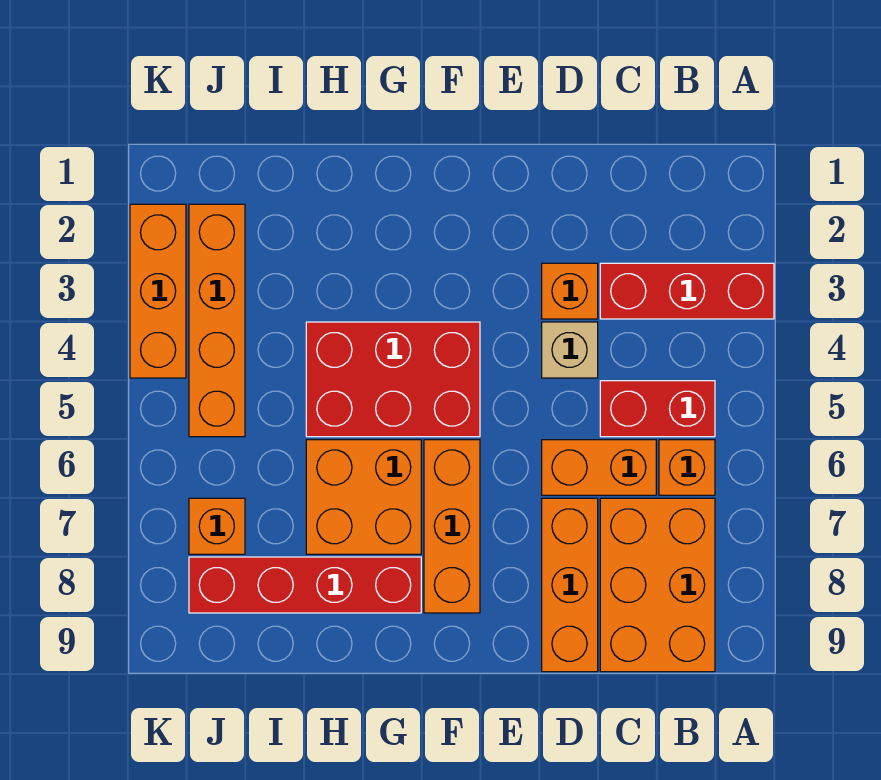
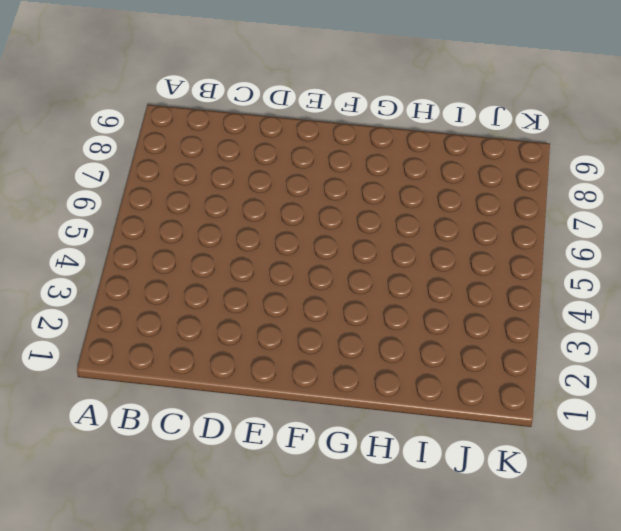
none -> red brick A3:C3 level 1
none -> red brick B5:C5 level 1
none -> orange brick B6 level 1

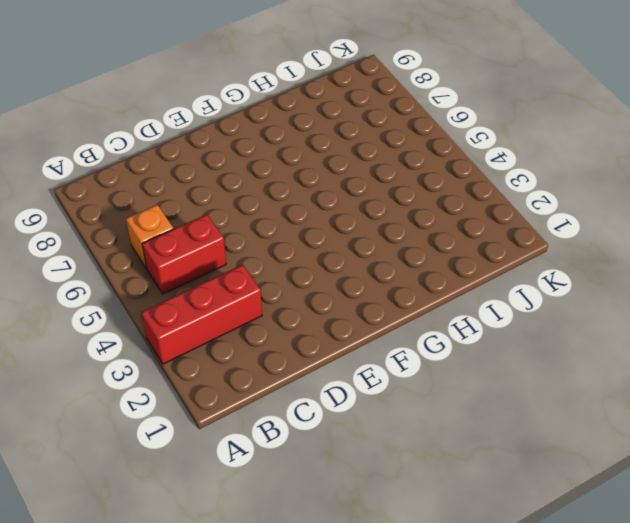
none -> orange brick B7:C9 level 1
none -> orange brick C6:D6 level 1
none -> orange brick D3 level 1

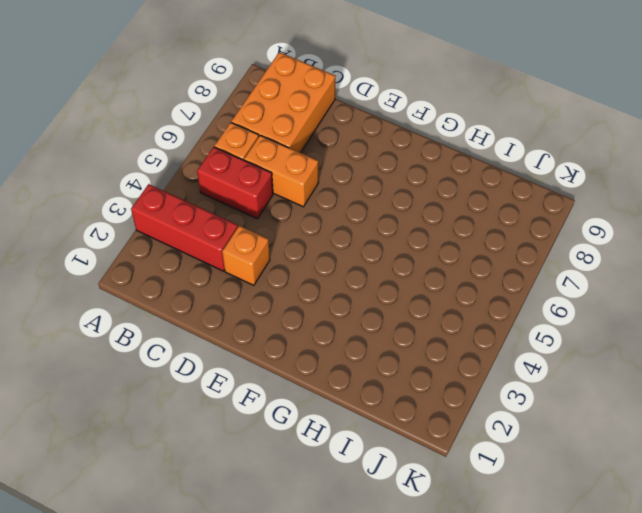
none -> tan brick D4 level 1
none -> orange brick D7:D9 level 1
none -> red brick F4:H5 level 1

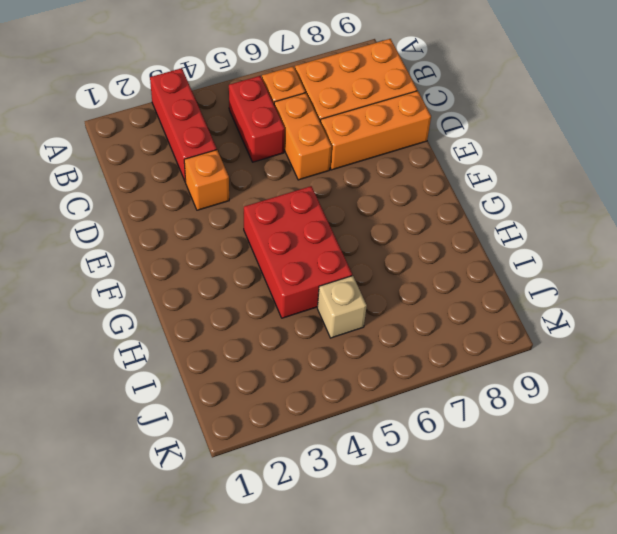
tan brick I5 level 1 -> tan brick D4 level 1
none -> orange brick F6:F8 level 1
none -> orange brick G6:H7 level 1
none -> red brick G8:J8 level 1

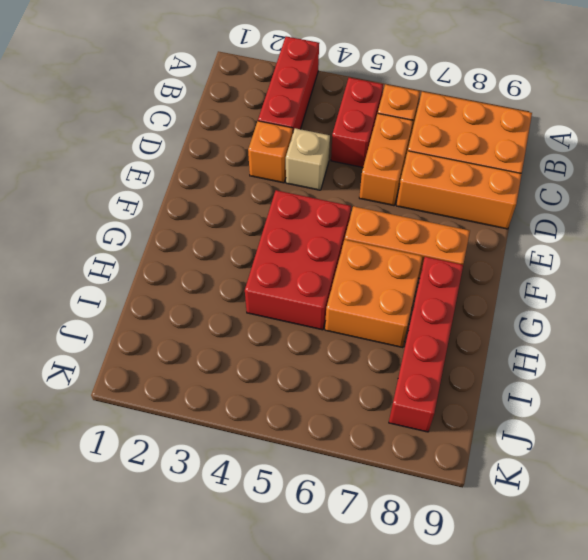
none -> orange brick J2:J5 level 1
none -> orange brick J7 level 1
none -> orange brick K2:K4 level 1

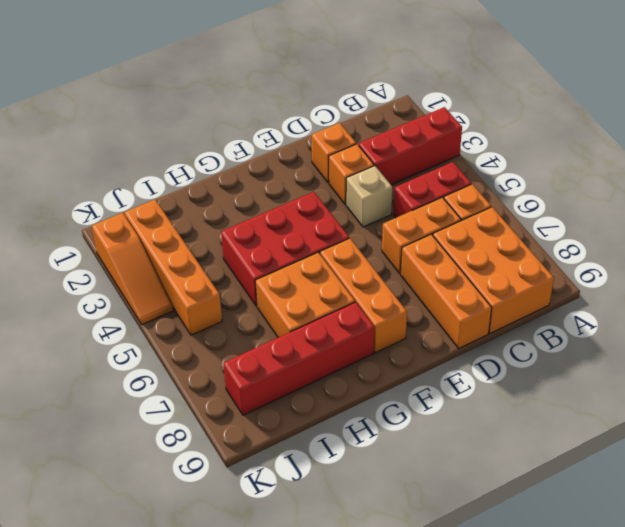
orange brick D2 level 1 -> orange brick J7 level 1
orange slope K2:K4 level 1 top 2 -> orange brick K2:K4 level 1

